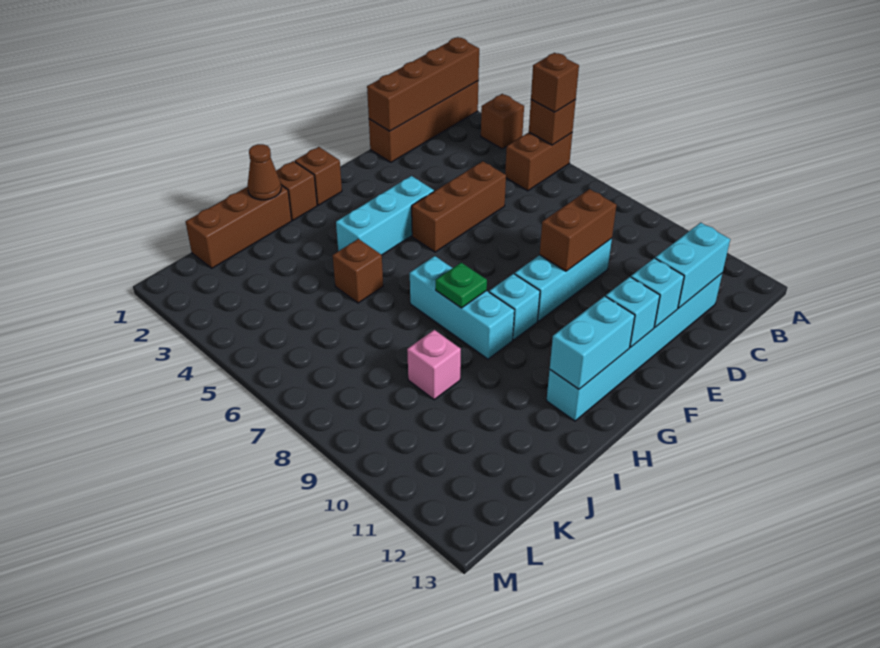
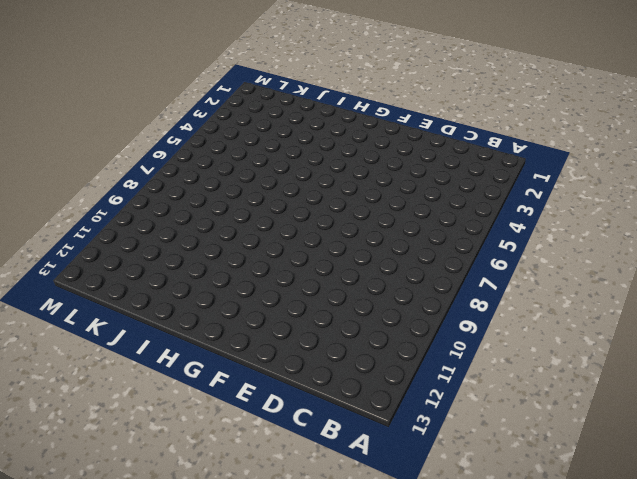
none -> brown brick A1:D1 level 1
none -> brown brick A3 level 1
none -> brown brick A5:B5 level 1

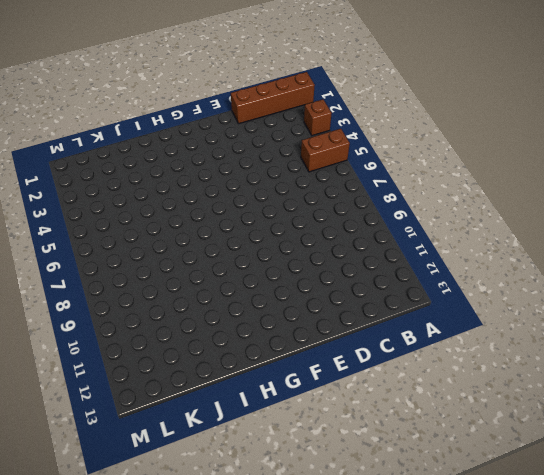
none -> cyan brick C12:H12 level 1
none -> brown brick D5:F5 level 1
none -> cyan brick D9:F9 level 1

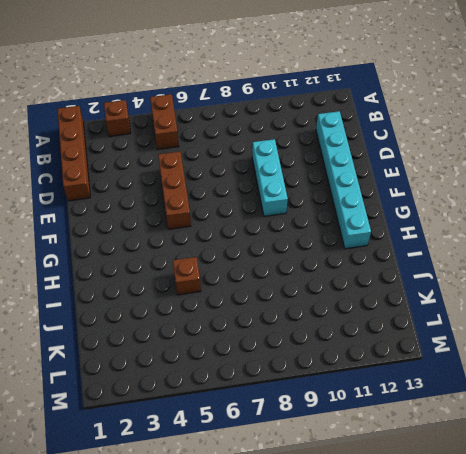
none -> cyan brick F4:H4 level 1
none -> brown brick G1 level 1
none -> cyan brick G9 level 1

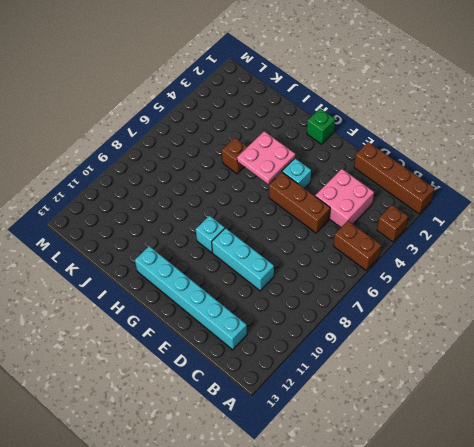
pink brick C3:D4 level 1 -> none
green brick G1 level 1 -> brown brick G1 level 1
pink plate G4:H5 level 2 -> none
none -> brown brick H1 level 1
none -> cyan brick H7:H9 level 1
none -> brown brick I1:K1 level 1

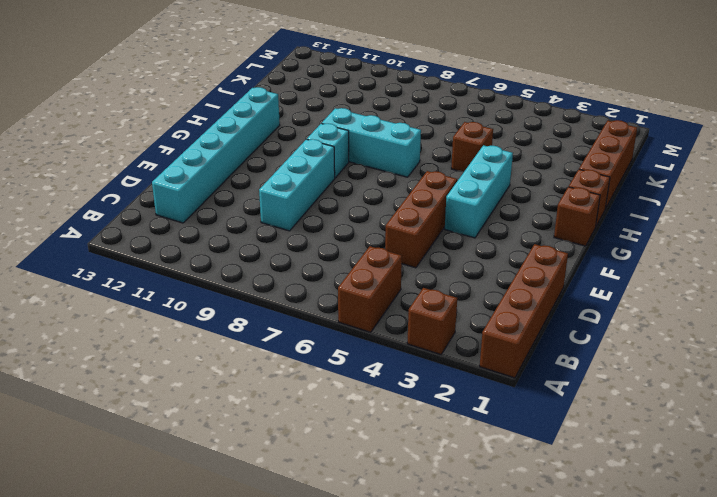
none -> pink brick J9 level 1
none -> brown brick A1:D1 level 2
none -> brown brick A5 level 2

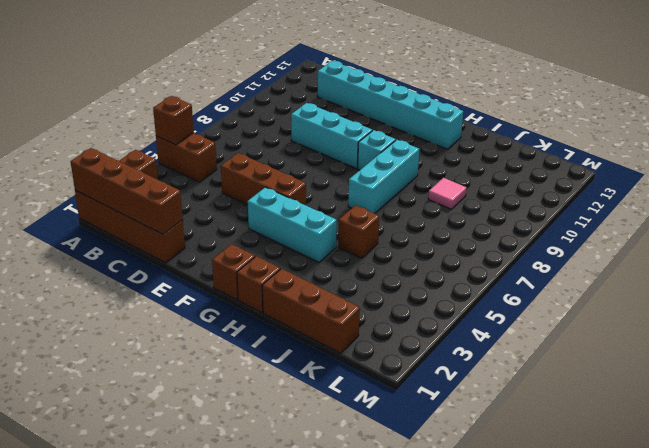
pink tile J9 level 1 -> pink brick J9 level 1
none -> cyan brick C12:D12 level 2
none -> brown brick D9:E9 level 2
none -> cyan brick E12 level 2

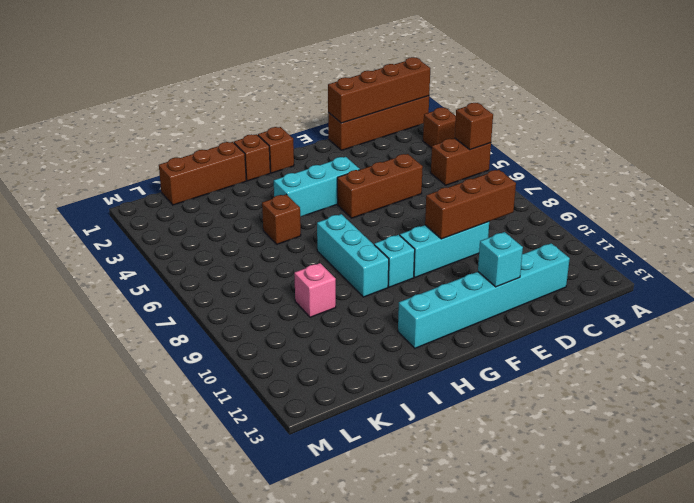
brown brick C9:E9 level 2 -> brown brick D9:E9 level 2
none -> cyan brick C12:D12 level 2
none -> cyan brick F12 level 2
none -> cyan brick G12:H12 level 2

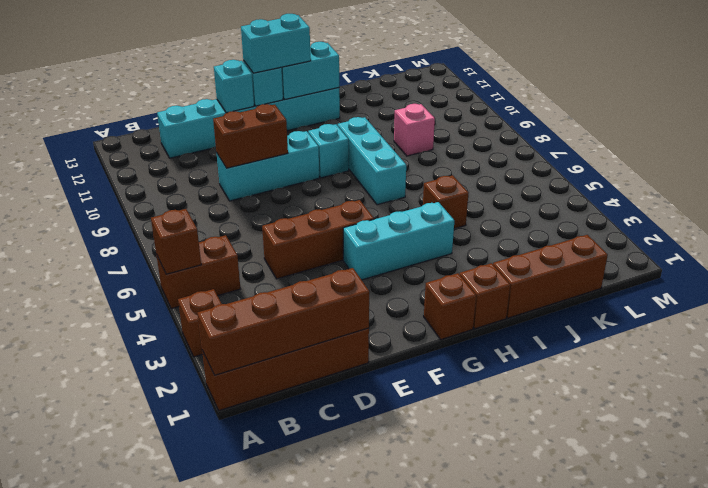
cyan brick F12:G12 level 3 -> cyan brick C12:D12 level 2
none -> green plate H8 level 2
none -> brown cone I1 level 2
none -> brown brick A5 level 3

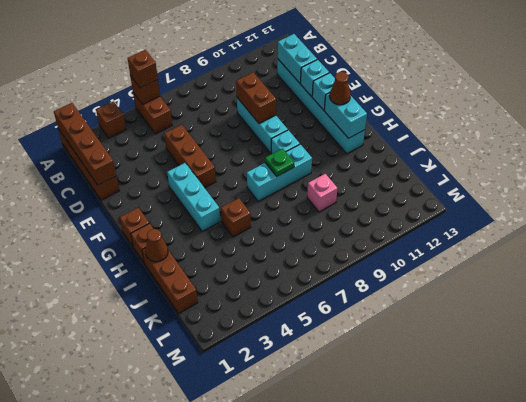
brown cone G12 level 3 -> none

